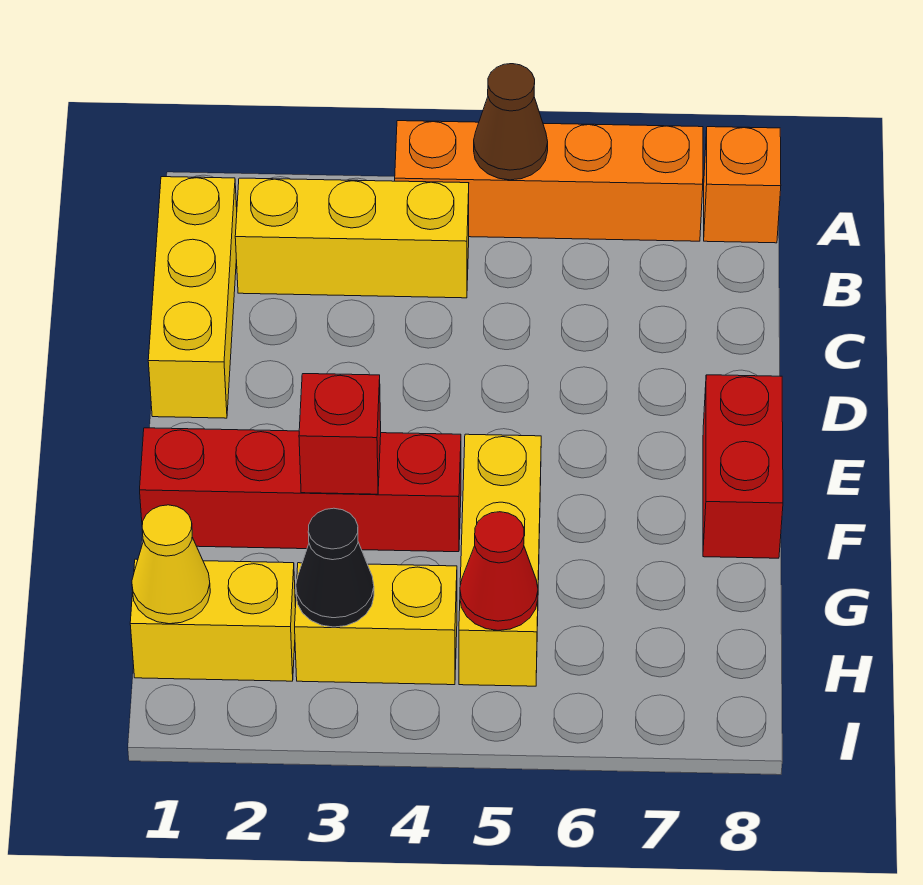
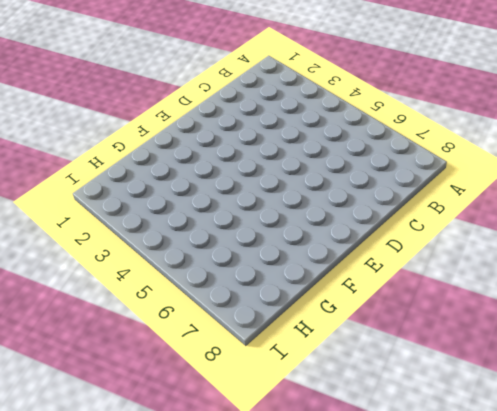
none -> orange brick A4:A7 level 1
none -> orange brick A8 level 1
none -> yellow brick B1:D1 level 1

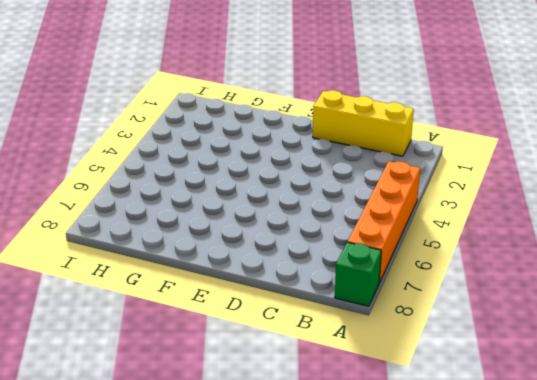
green brick A8 level 1 -> orange brick A8 level 1
none -> yellow brick B2:B4 level 1
none -> red brick E8:F8 level 1
none -> red brick F1:F4 level 1

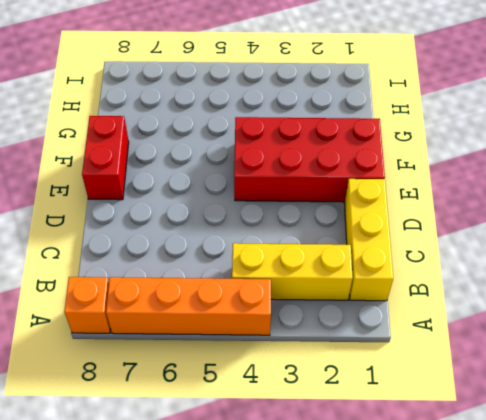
red brick E1:F4 level 1 -> red brick F1:F4 level 1
none -> yellow brick F5:H5 level 1
none -> yellow brick H1:H2 level 1
none -> yellow brick H3:H4 level 1

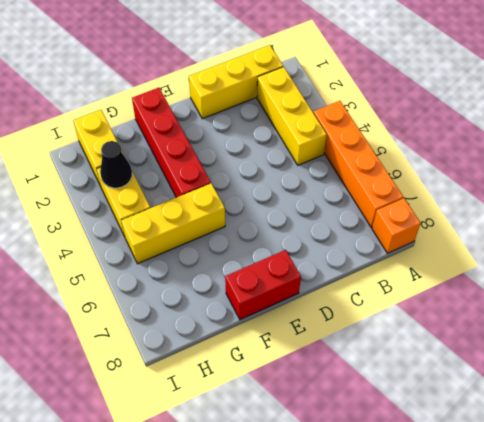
none -> brown cone A5 level 2
none -> red brick F3 level 2
none -> yellow cone H1 level 2

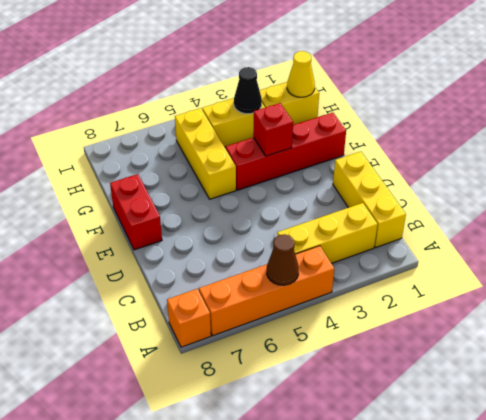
none -> red cone H5 level 2

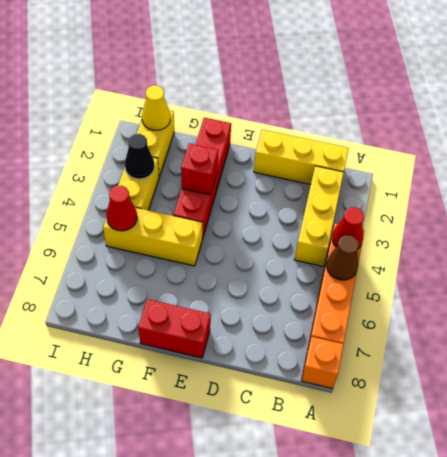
red cone A4 level 2 -> none

